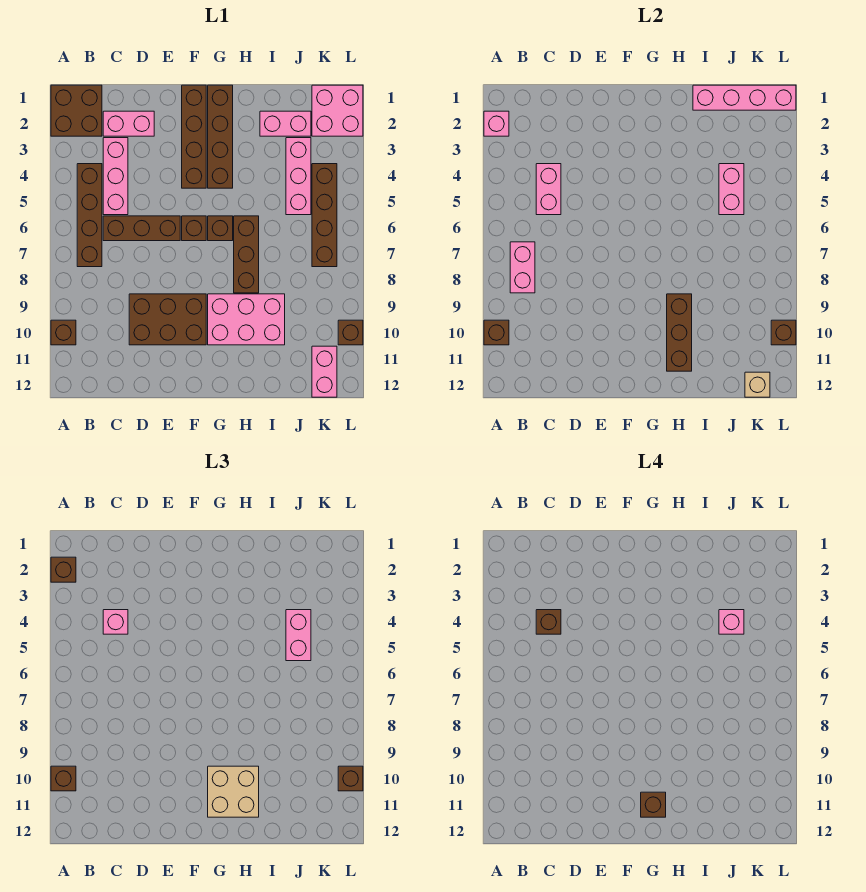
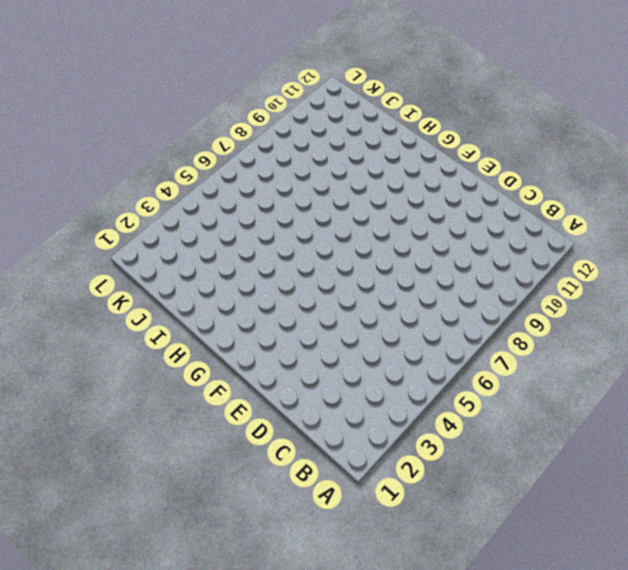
none -> brown brick A1:B2 level 1
none -> brown brick A10 level 1
none -> brown brick B4:B7 level 1
none -> pink brick C2:D2 level 1

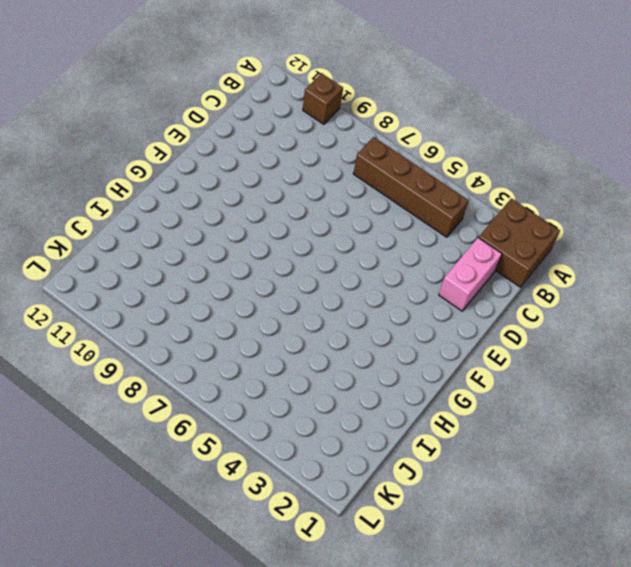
none -> pink brick C3:C5 level 1
none -> brown brick C6:E6 level 1
none -> brown brick D9:F10 level 1
none -> brown brick F1:F4 level 1

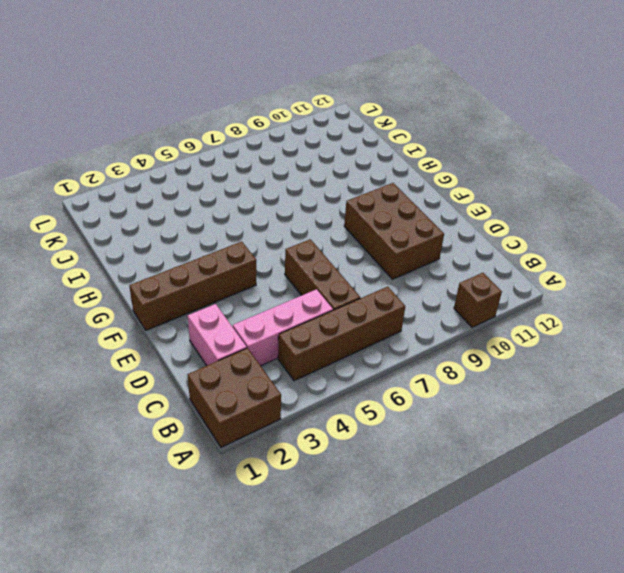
none -> brown brick F6 level 1
none -> brown brick G1:G4 level 1
none -> brown brick G6 level 1
none -> pink brick G9:I10 level 1

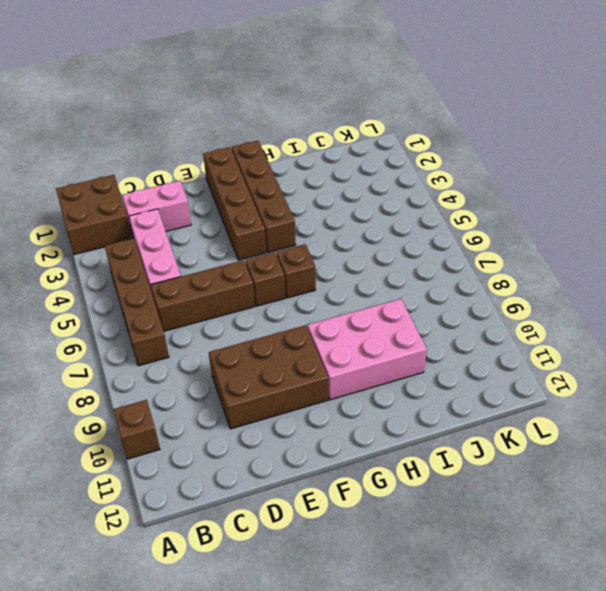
none -> brown brick H6:H8 level 1
none -> pink brick I2:J2 level 1
none -> pink brick J3:J5 level 1
none -> pink brick K1:L2 level 1

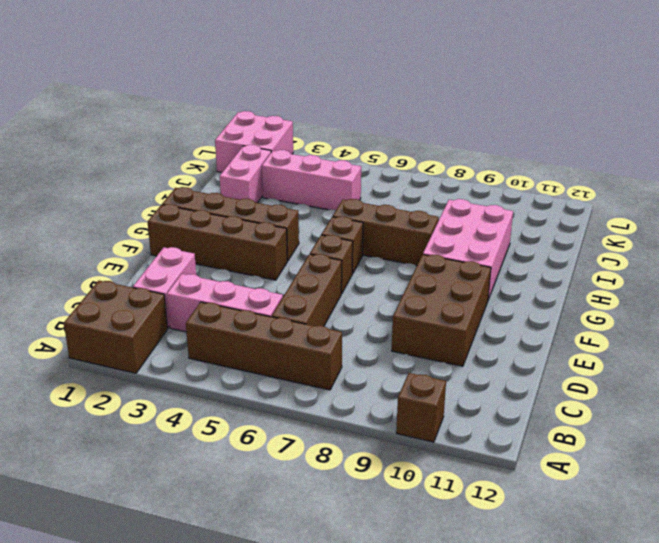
none -> brown brick K4:K7 level 1
none -> pink brick K11:K12 level 1
none -> brown brick L10 level 1
none -> pink brick A2 level 2

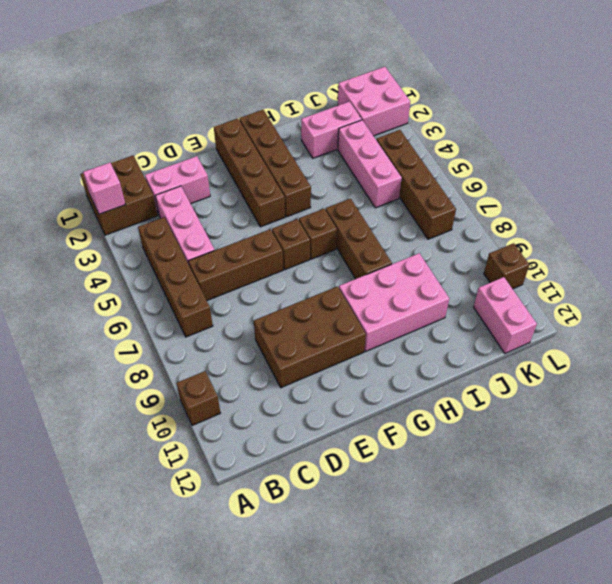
none -> brown brick A10 level 2
none -> pink brick B7:B8 level 2
none -> pink brick C4:C5 level 2
none -> brown brick H9:H11 level 2

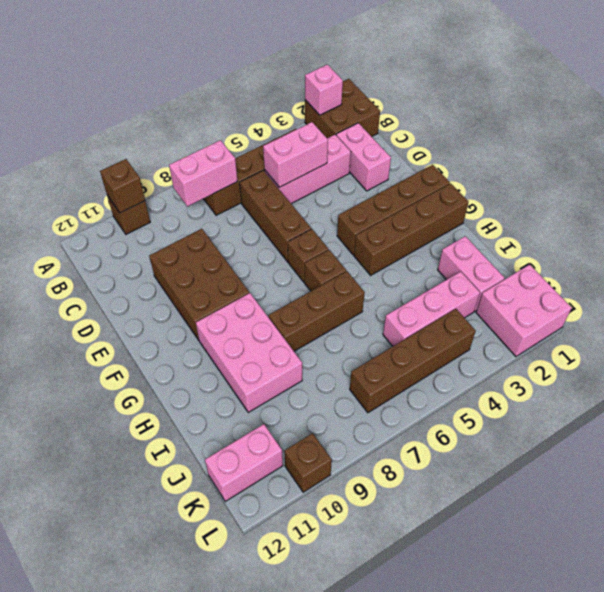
none -> brown brick H9:H11 level 2
none -> pink brick I1:L1 level 2
none -> pink brick J4:J5 level 2
none -> tan brick K12 level 2

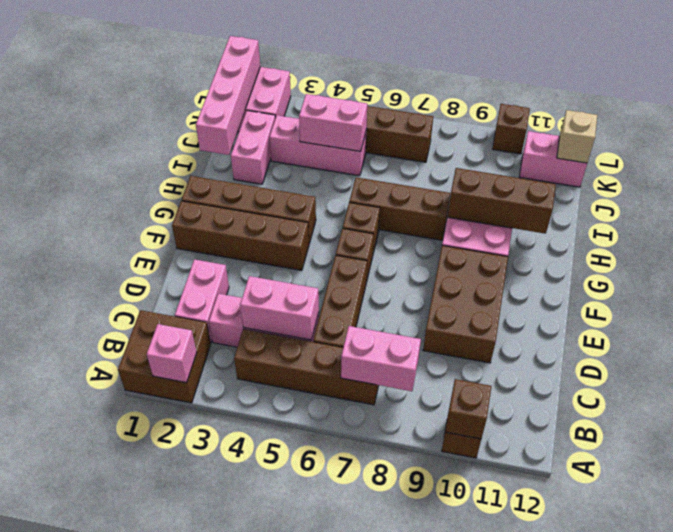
none -> brown brick L10 level 2
none -> brown brick A2 level 3
none -> brown brick A10 level 3
none -> pink brick C4 level 3

